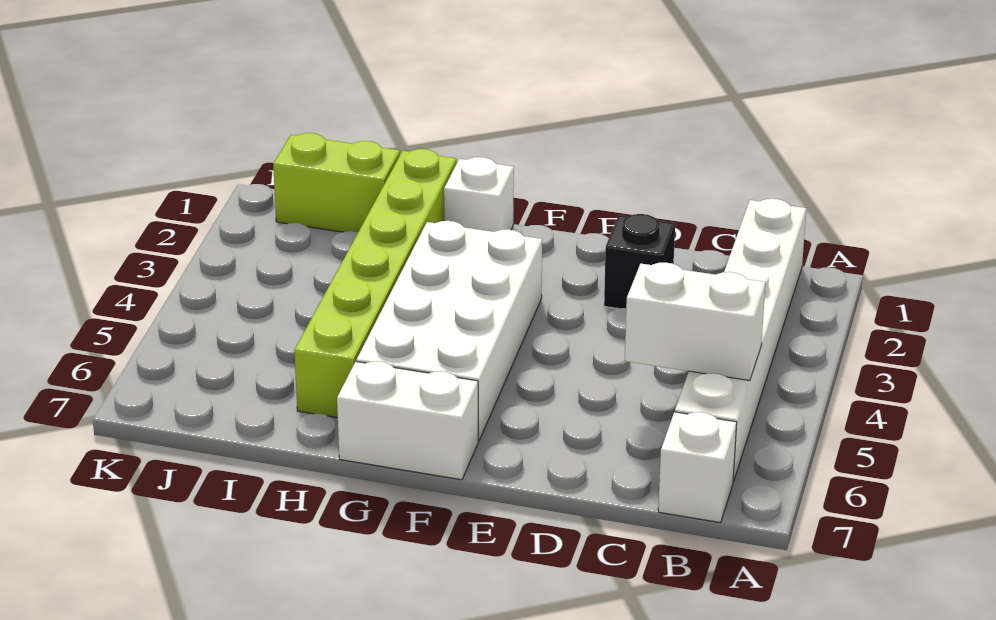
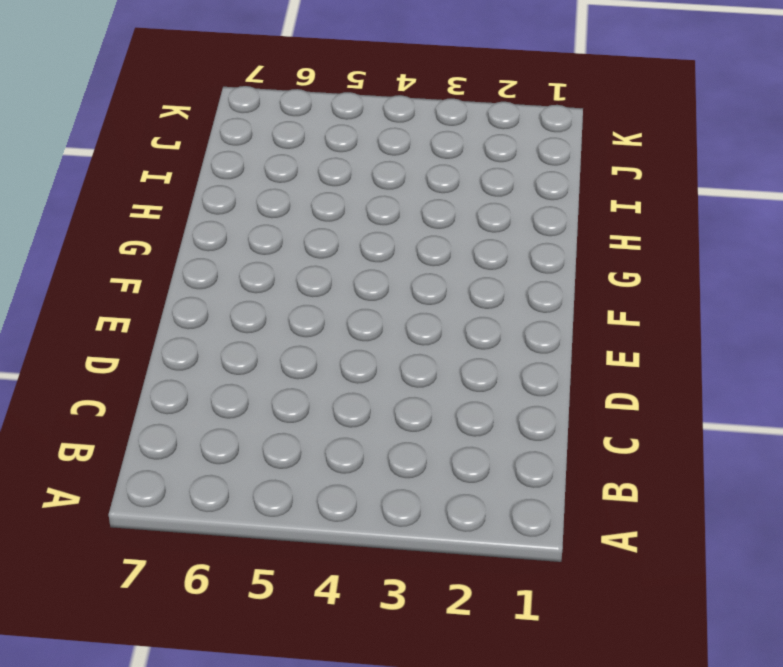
none -> white brick B1:B6 level 1
none -> white brick B7 level 1

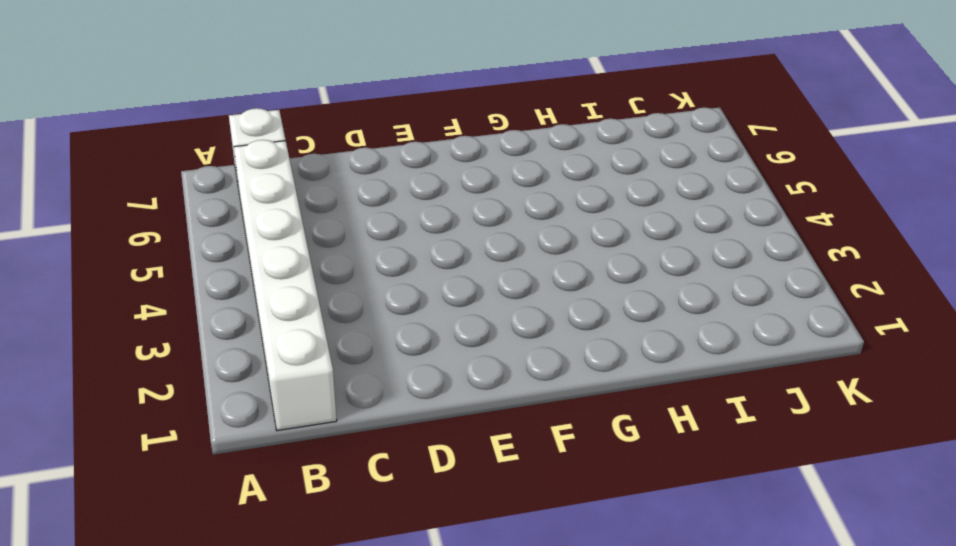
none -> black brick D2 level 1
none -> white brick F3:G6 level 1

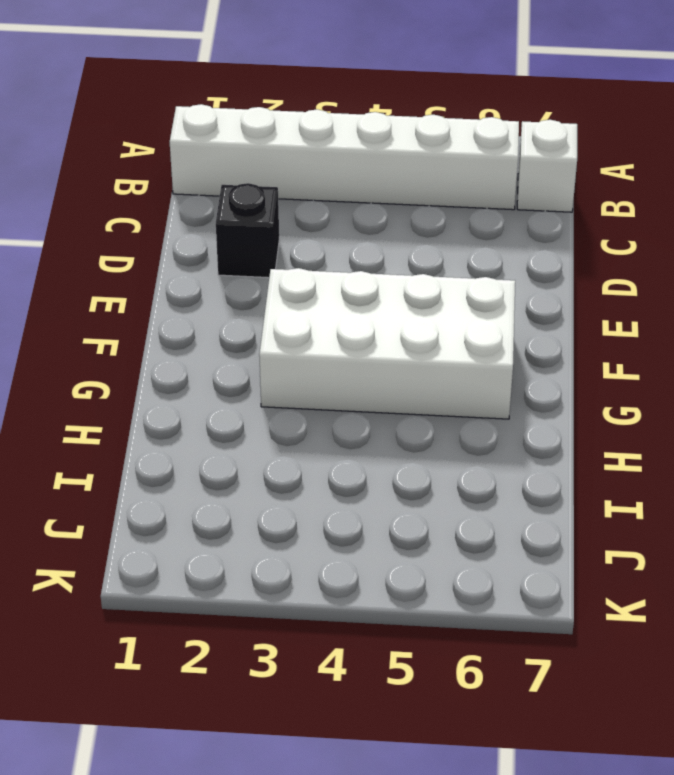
none -> white brick F7:G7 level 1
none -> white brick G1 level 1

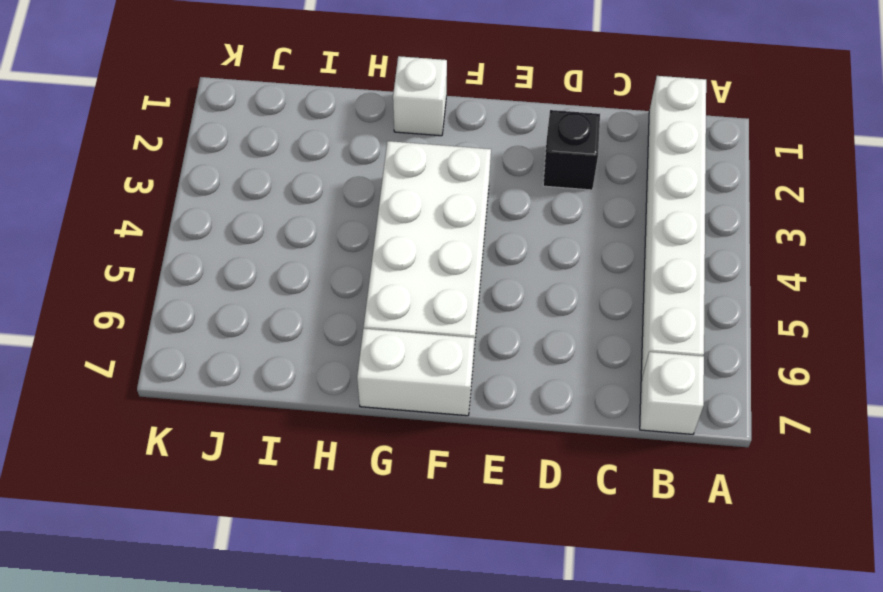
none -> lime brick H1:H6 level 1
none -> lime brick I1:J1 level 1

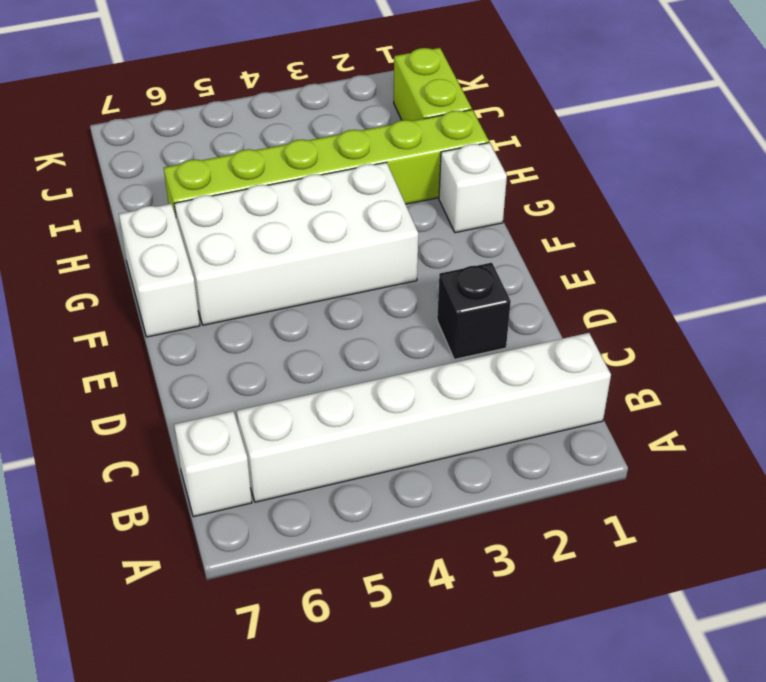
none -> white brick B5:C5 level 2

